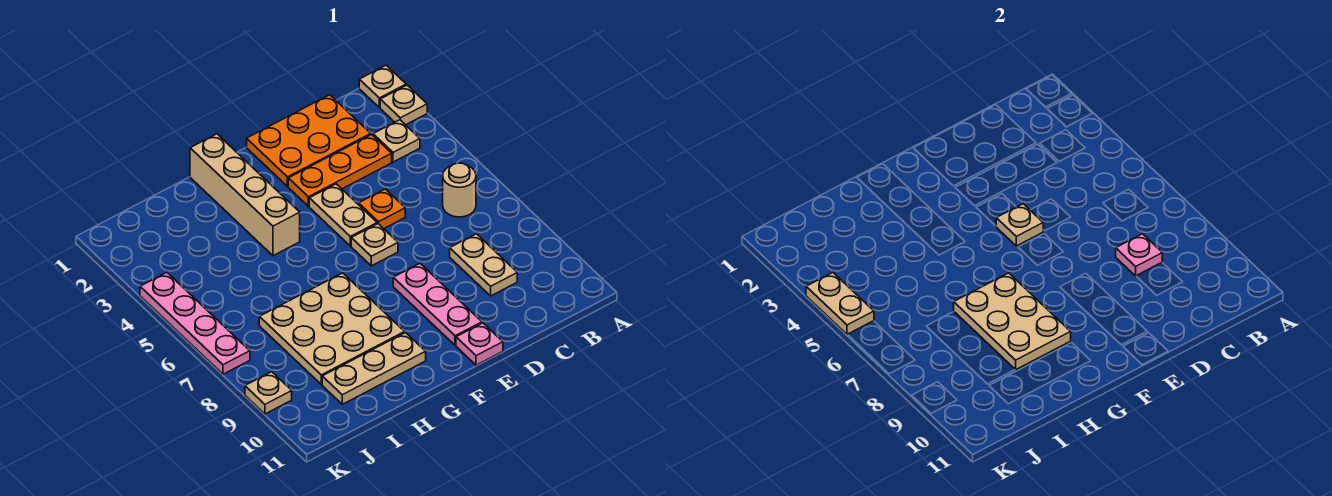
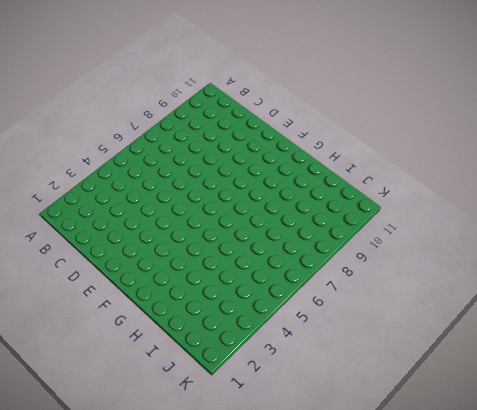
none -> tan plate A1 level 1
none -> tan plate A2 level 1
none -> tan plate B3 level 1

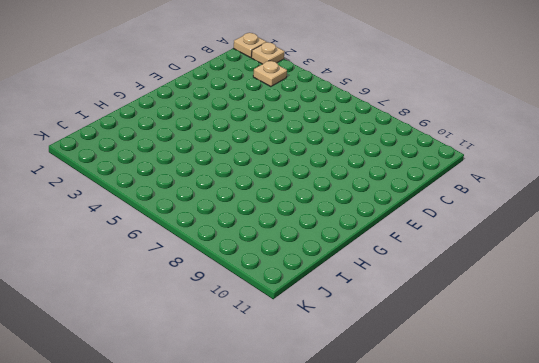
none -> tan round brick B6 level 1
none -> orange plate C1:E2 level 1
none -> orange plate C3:E3 level 1

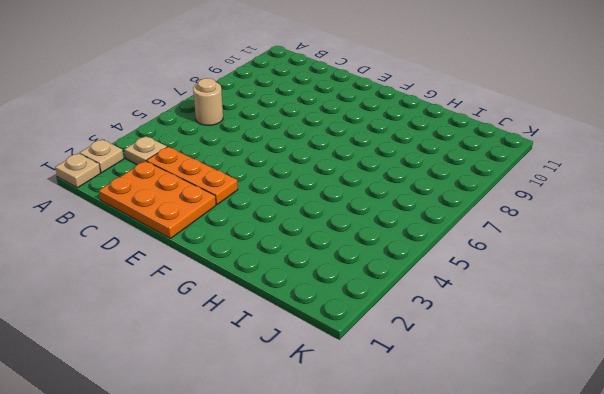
none -> tan plate C8:C9 level 1
none -> orange plate D5 level 1
none -> tan plate E4:E5 level 1

